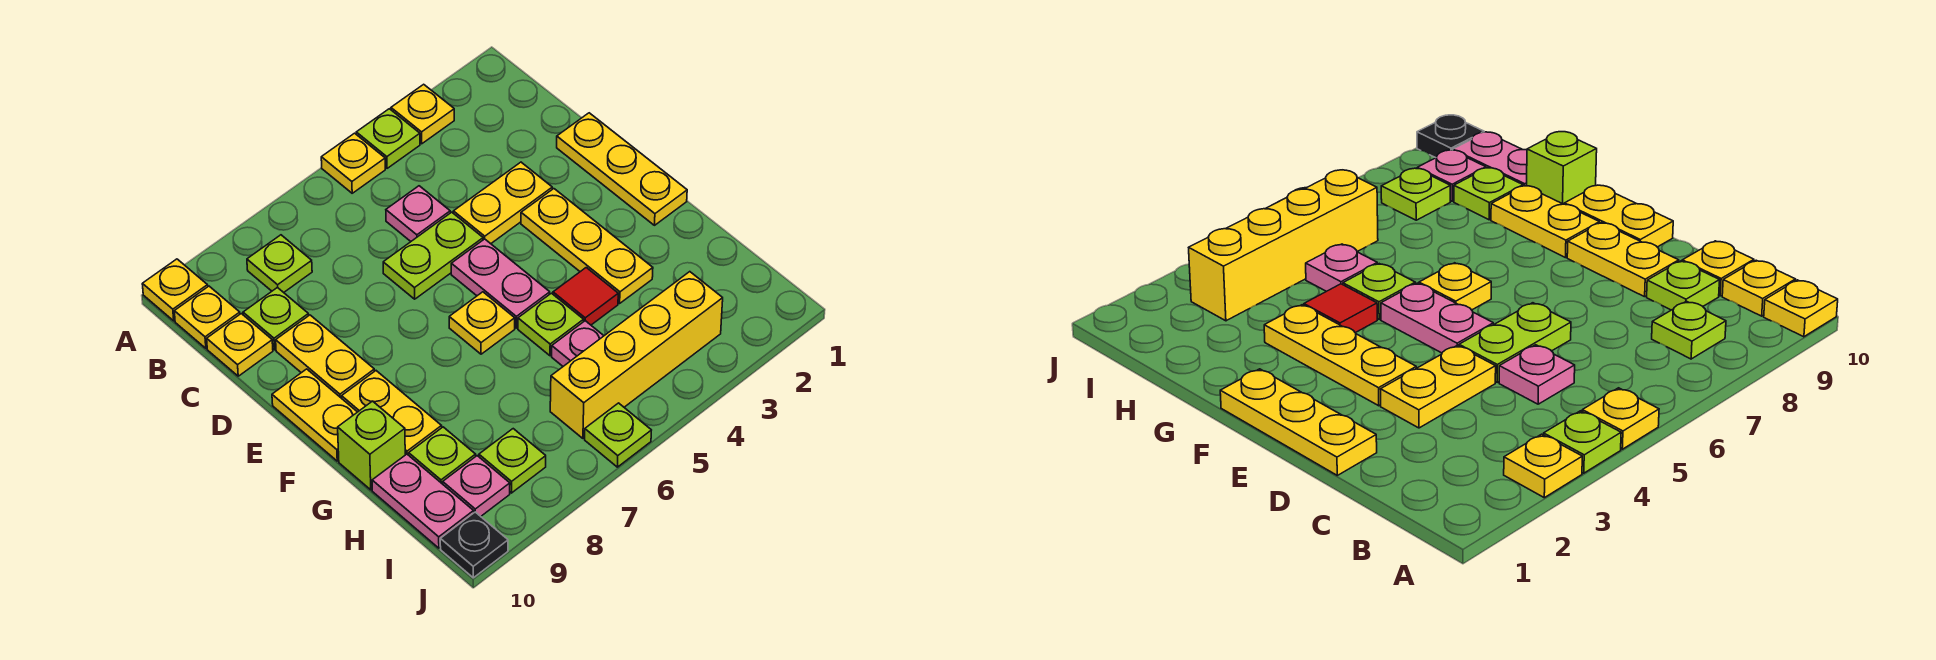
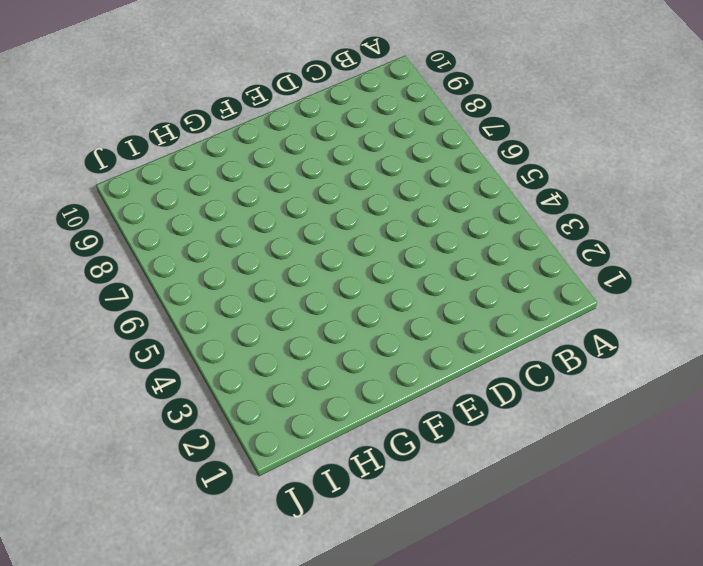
none -> yellow plate A3 level 1
none -> lime plate A4 level 1
none -> yellow plate A5 level 1

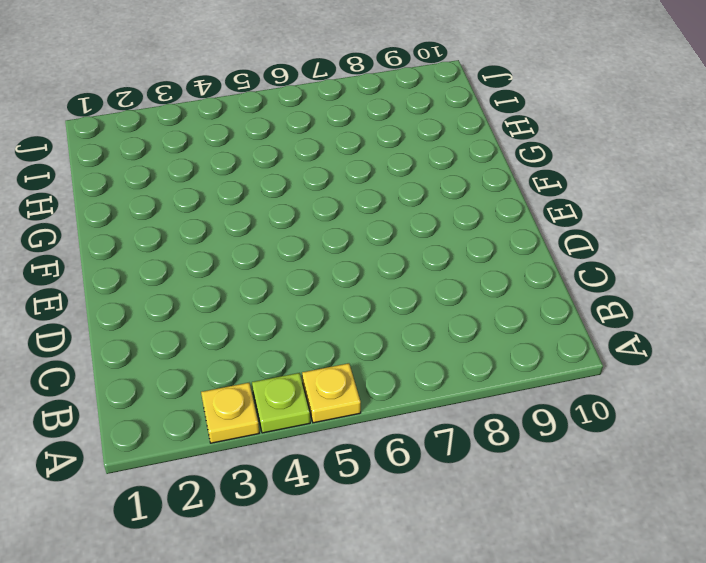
none -> yellow plate A10 level 1
none -> lime plate B8 level 1
none -> yellow plate B10 level 1

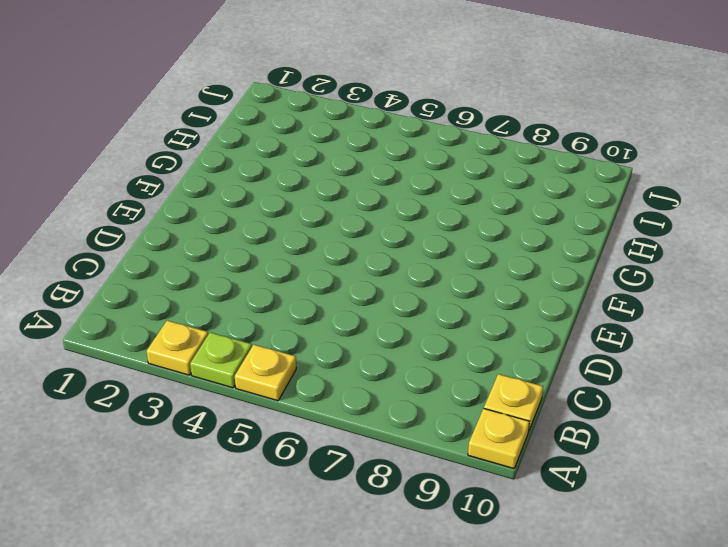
none -> lime plate B8 level 1
none -> pink plate C5 level 1
none -> lime plate C9 level 1

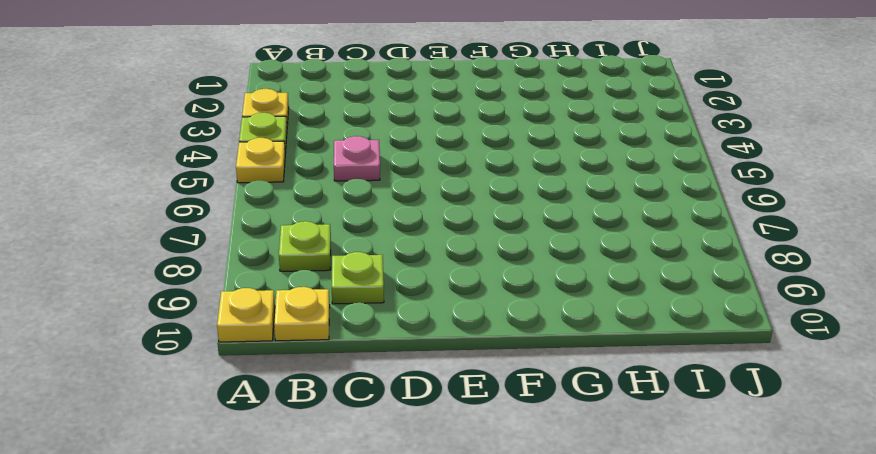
none -> yellow plate C10 level 1
none -> yellow plate D1:F1 level 1
none -> yellow plate D3:D4 level 1

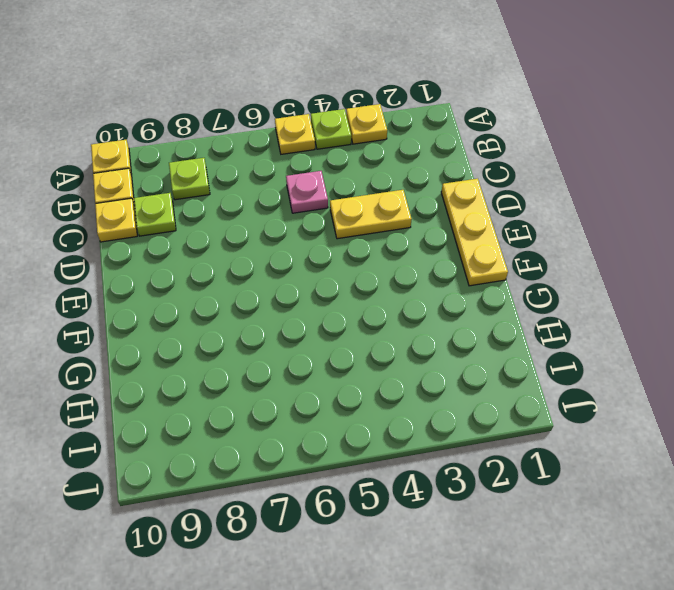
none -> lime plate D5:D6 level 1
none -> yellow plate D9:E9 level 1
none -> yellow plate E3:G3 level 1

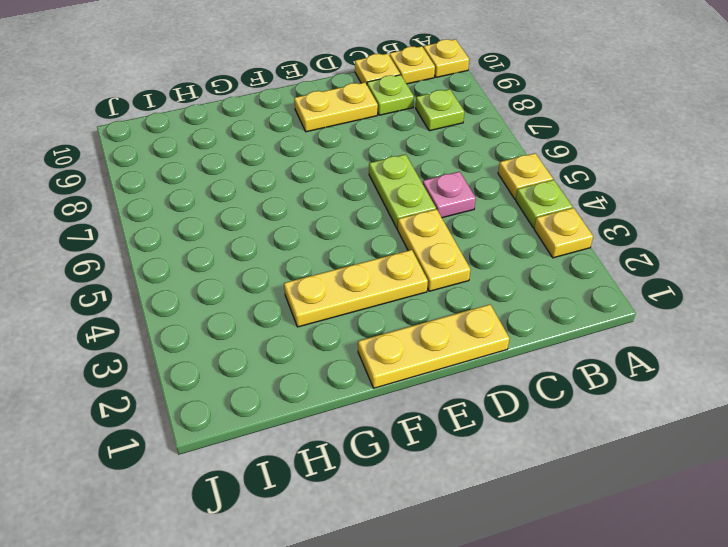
none -> pink plate E5:F5 level 1
none -> yellow plate E10:F10 level 1
none -> yellow plate F6 level 1

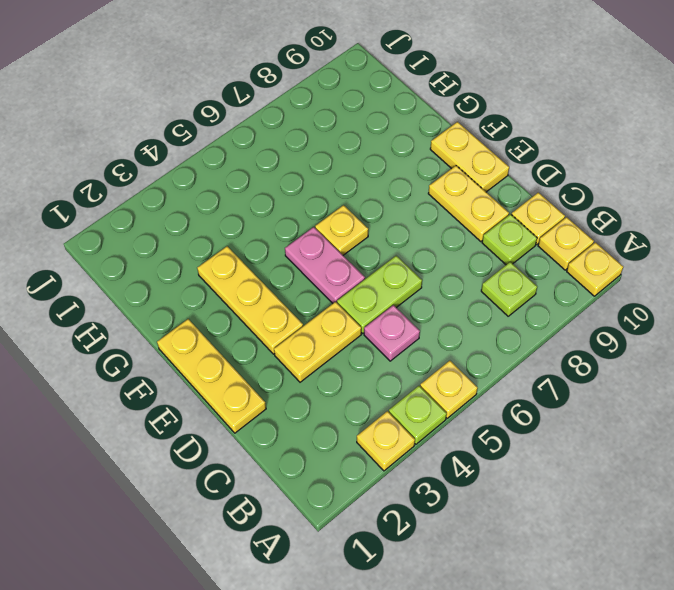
none -> yellow plate F9:G9 level 1
none -> red tile G4 level 1
none -> lime plate G5 level 1

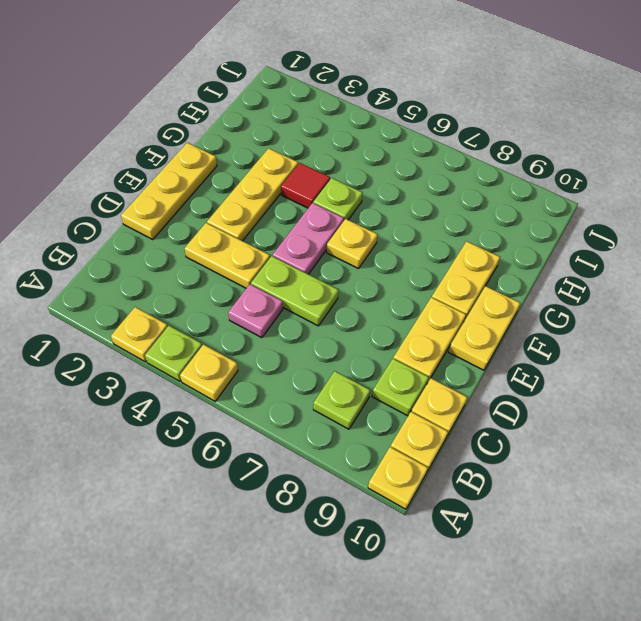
none -> lime brick G10 level 1
none -> pink plate H5 level 1
none -> lime plate H9 level 1

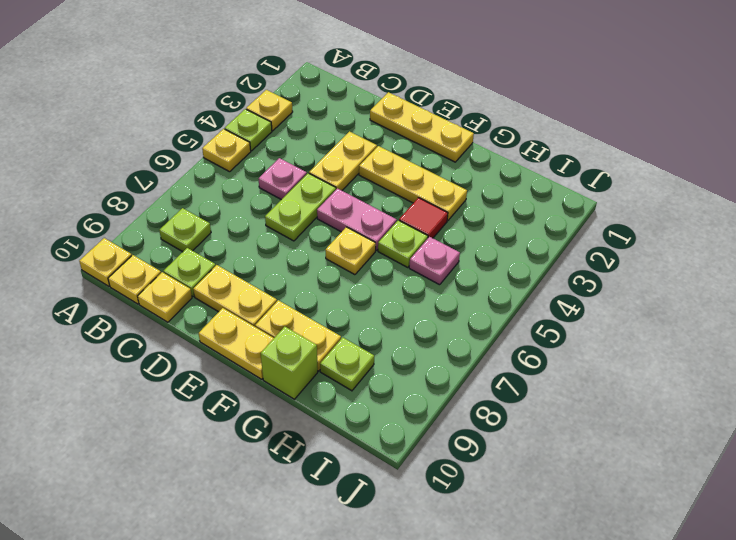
none -> pink plate H10:I10 level 1
none -> yellow brick I3:I6 level 1
none -> lime plate I8 level 1

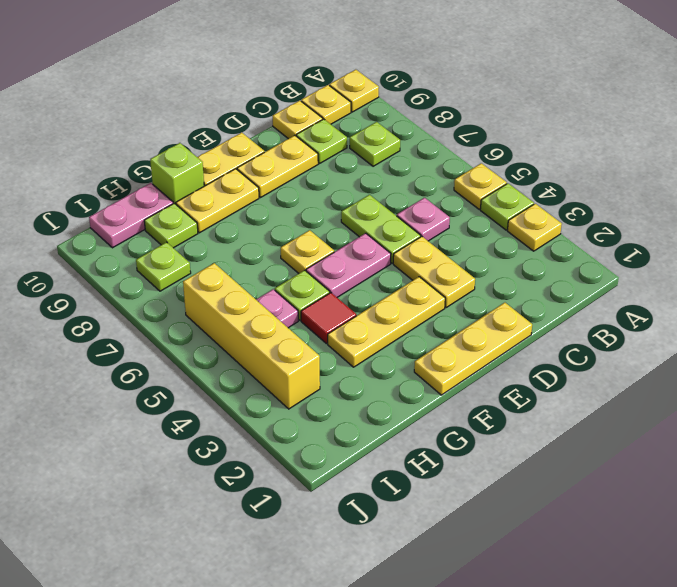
none -> pink plate I9 level 1
none -> lime plate J6 level 1
none -> black plate J10 level 1

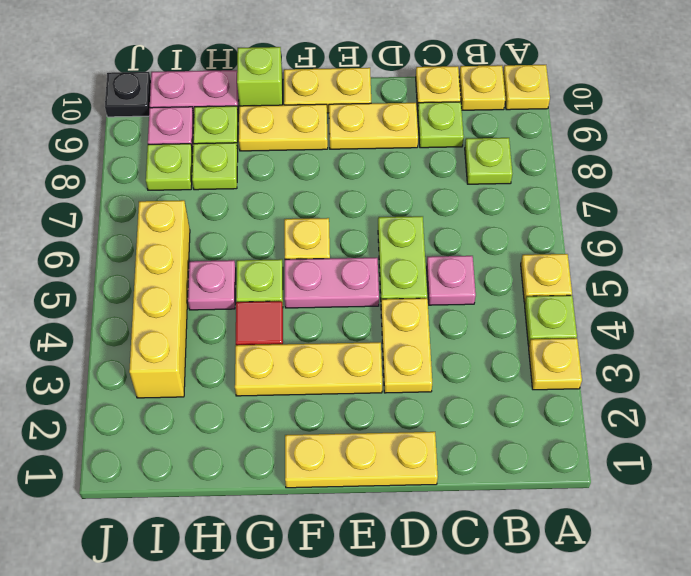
lime plate H8 level 1 -> lime plate J6 level 1

